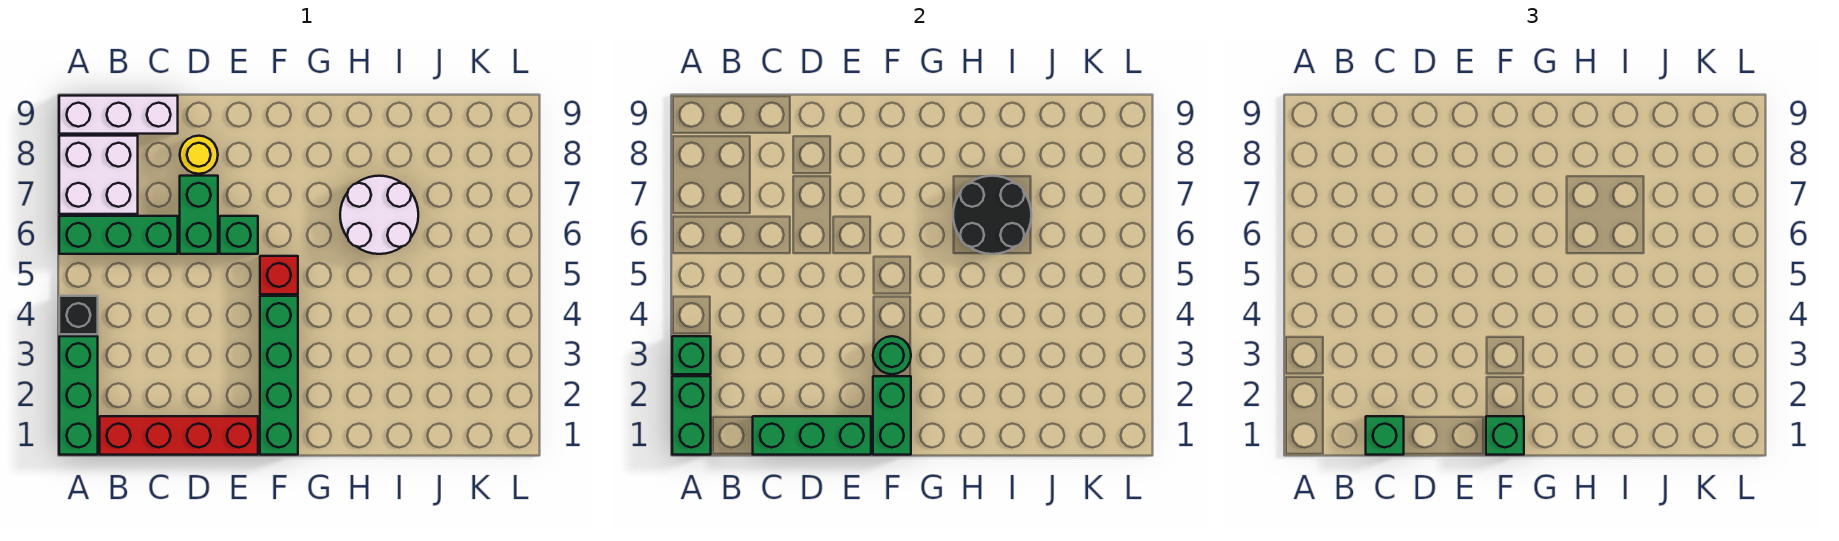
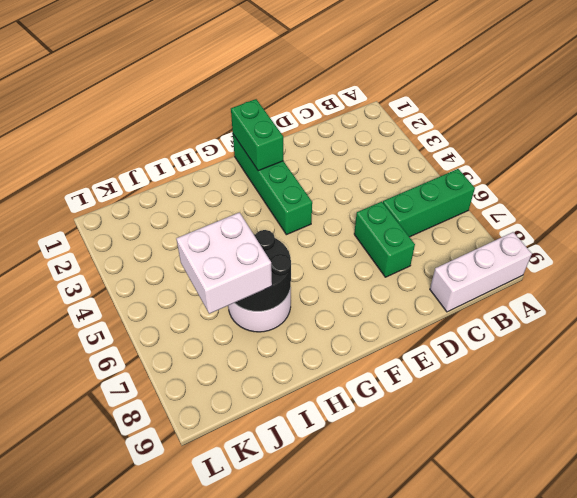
white brick I6:J7 level 3 -> white brick A7:B8 level 1
none -> green brick A1:A3 level 1
none -> black brick A4 level 1
none -> red brick B1:E1 level 1

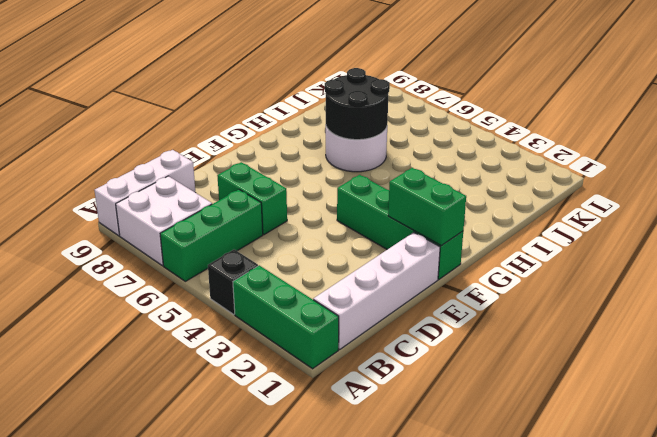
white brick B1:E1 level 1 -> red brick B1:E1 level 1
none -> yellow round brick D8 level 1
none -> green brick E6 level 1
none -> red brick F5 level 1

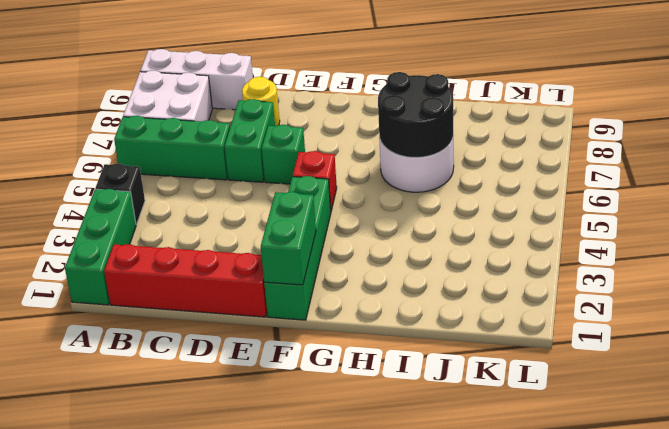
none -> green brick A1:A2 level 2
none -> green brick A3 level 2
none -> green brick C1:E1 level 2

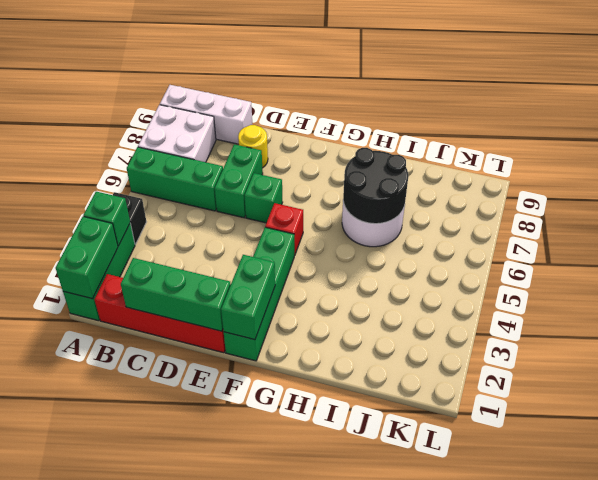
none -> green round brick F3 level 2
none -> green brick C1 level 3
none -> green brick F1 level 3

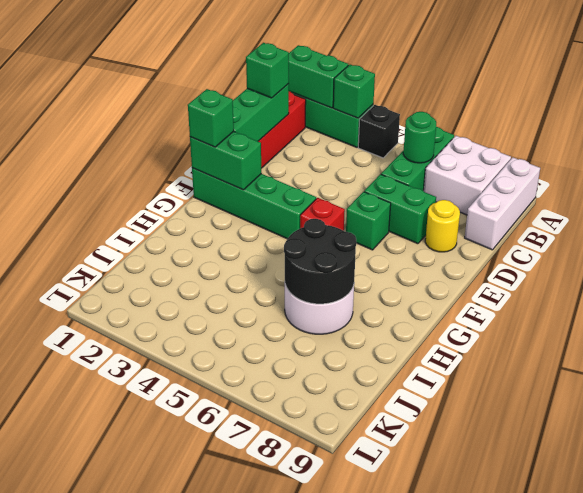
green round brick B6 level 2 -> green round brick F3 level 2

